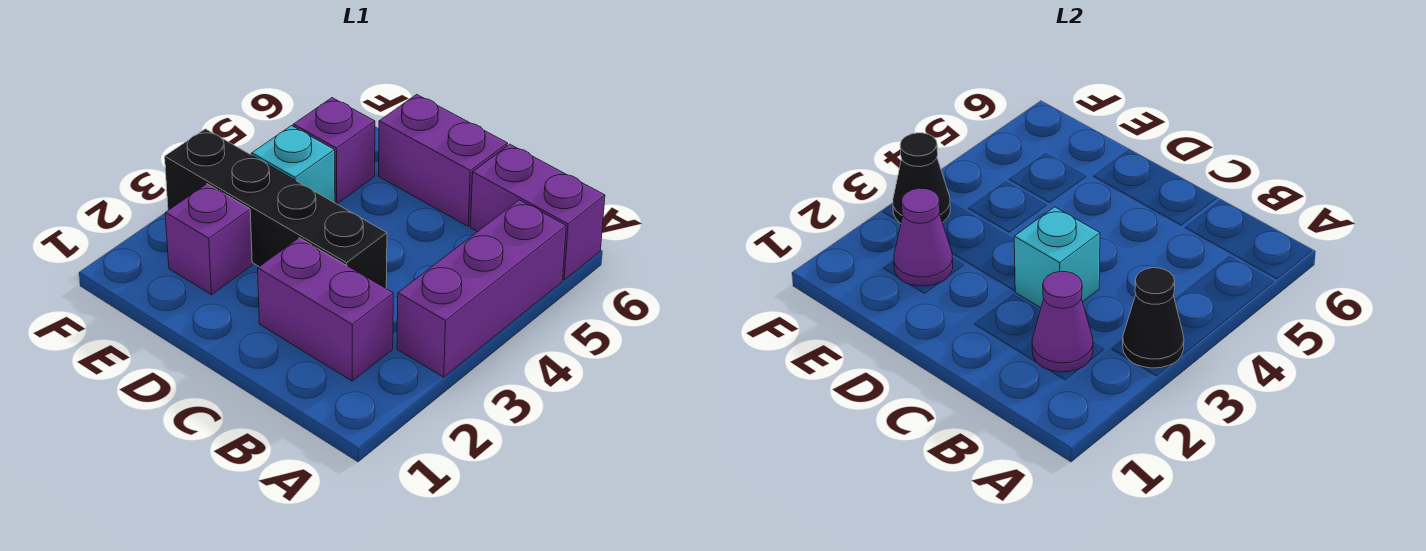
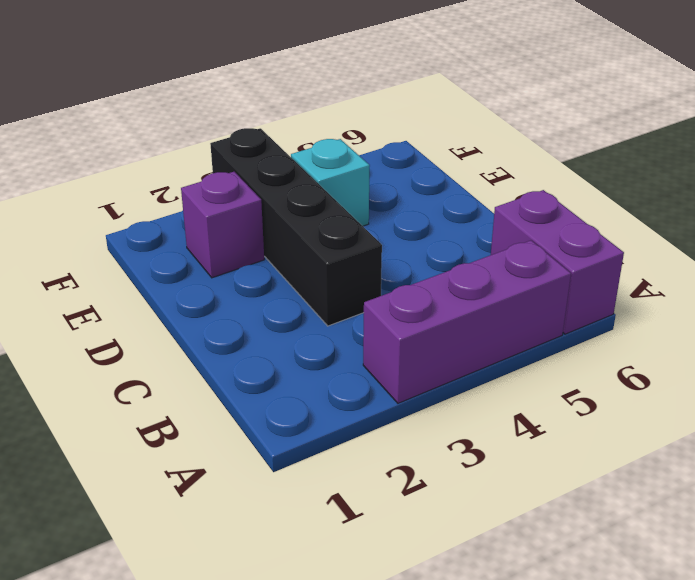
none -> purple brick B2:C2 level 1
none -> purple brick C6:D6 level 1
none -> purple brick E5 level 1

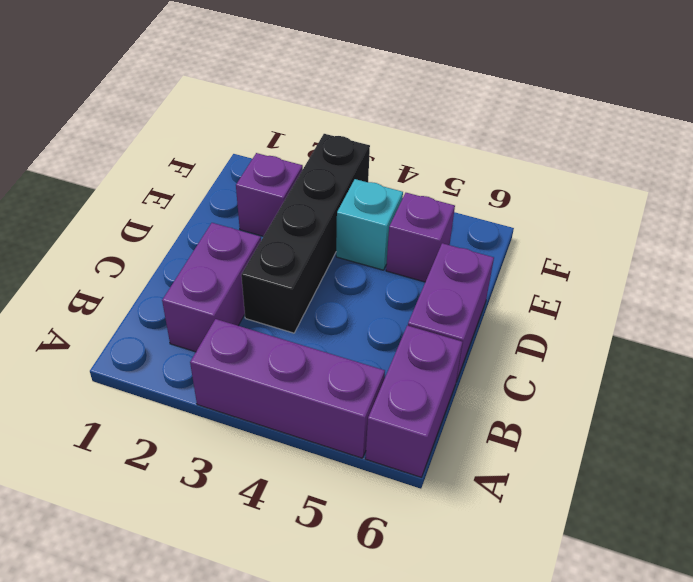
none -> black cone A3 level 2
none -> purple cone B2 level 2
none -> cyan brick C3 level 2

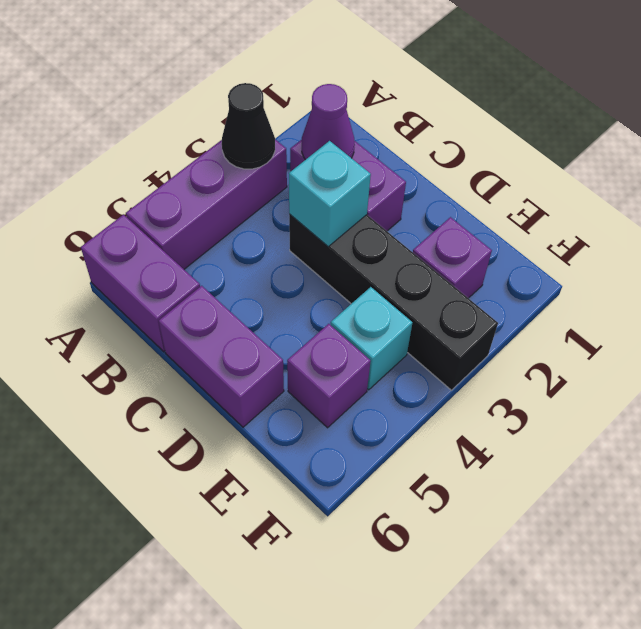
none -> purple cone E2 level 2
none -> black cone F3 level 2

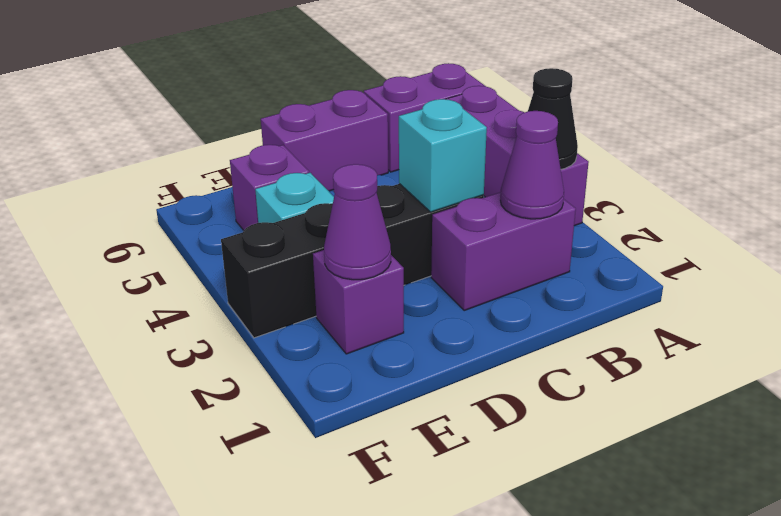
none -> black cone F3 level 2

